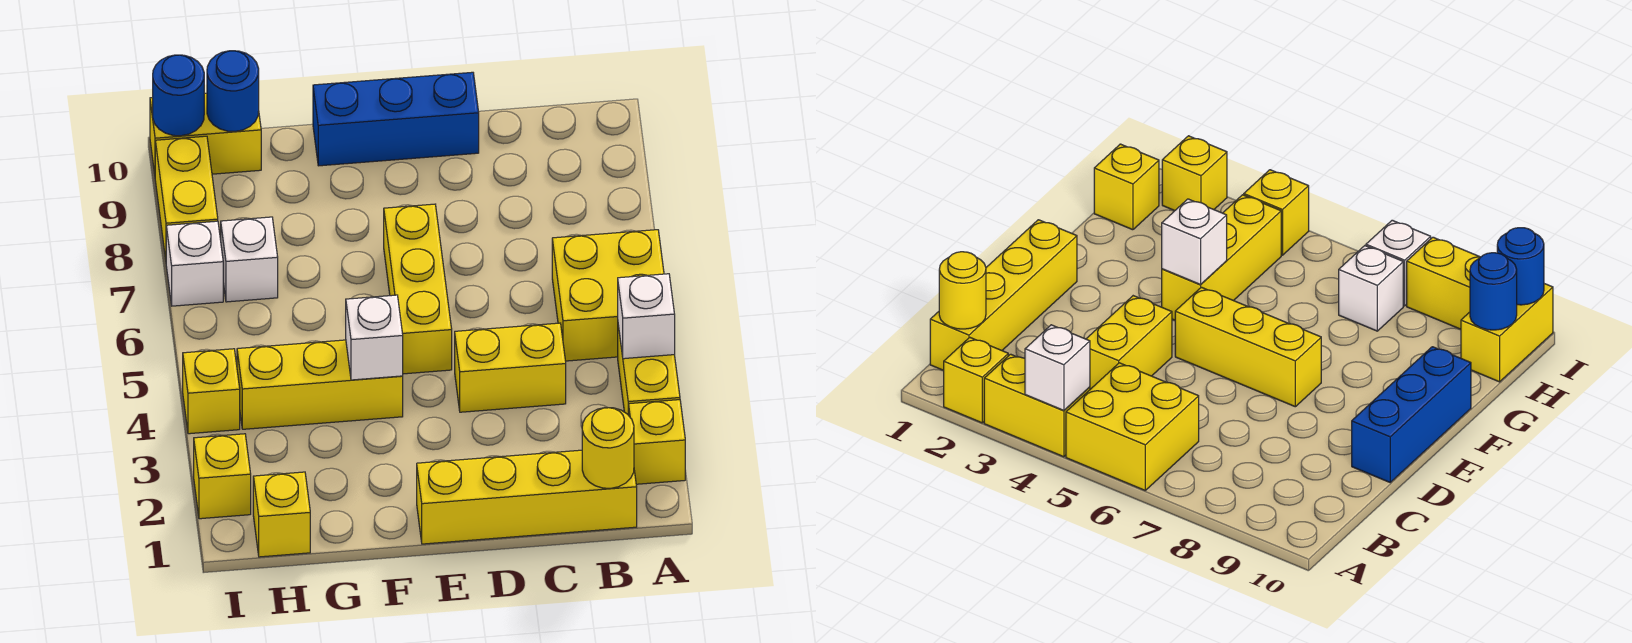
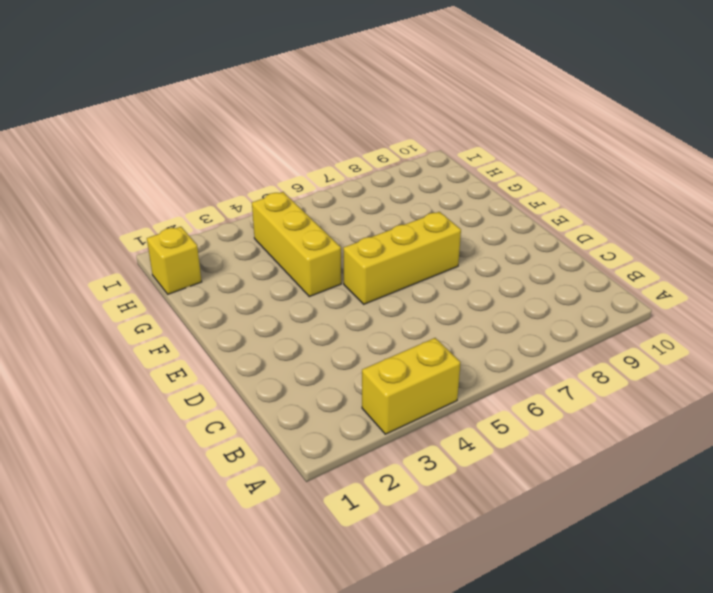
none -> yellow brick A2 level 1
none -> yellow brick A5:B6 level 1
none -> yellow brick B1:E1 level 1

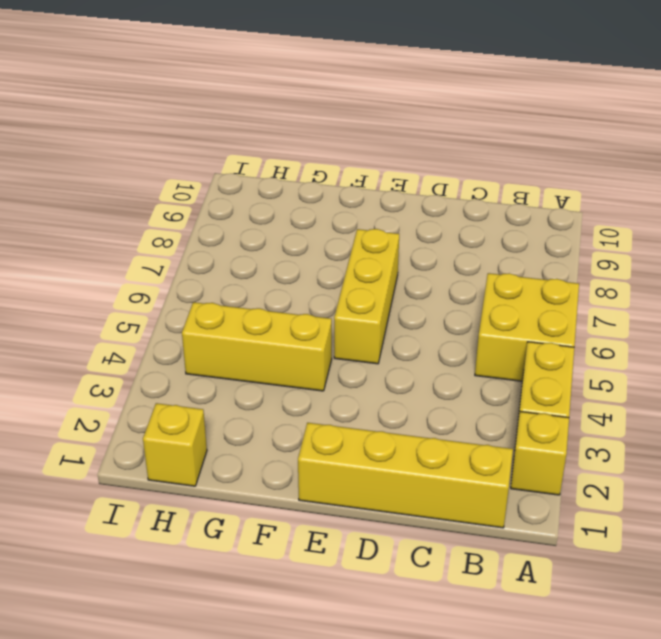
none -> yellow brick C4:D4 level 1
none -> blue brick D10:F10 level 1
none -> white brick H7 level 1

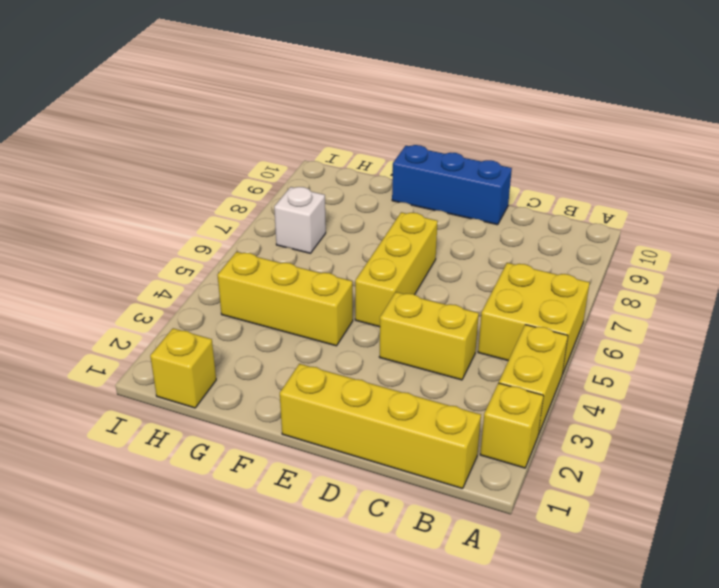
none -> yellow brick H10:I10 level 1
none -> yellow brick I2 level 1
none -> yellow brick I4 level 1

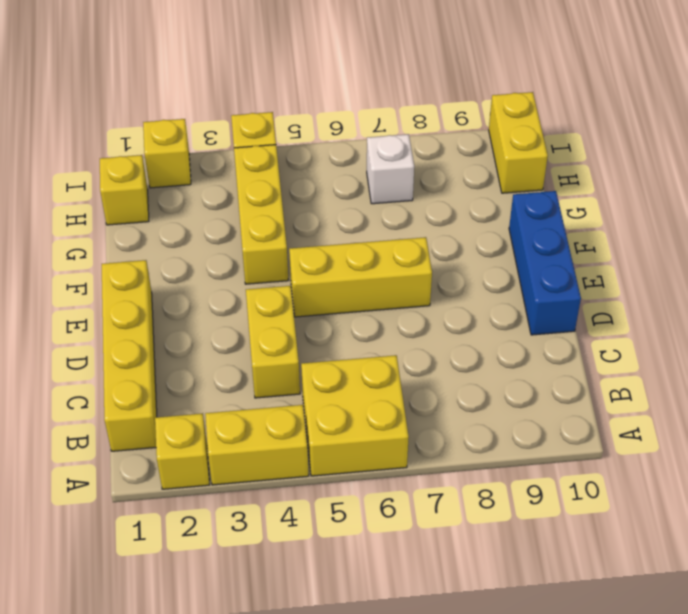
none -> white brick I7 level 1
none -> yellow brick I8:I9 level 1
none -> white brick A4 level 2

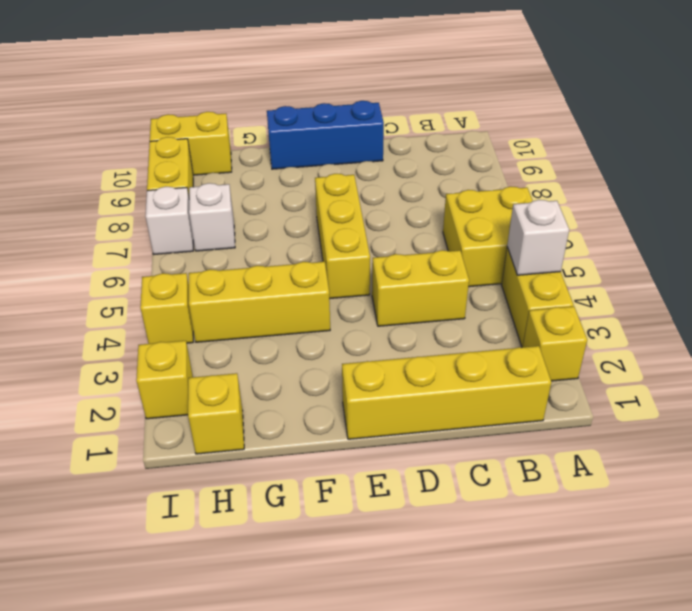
none -> yellow round brick B1 level 2
none -> white brick F4 level 2
none -> blue round brick H10 level 2

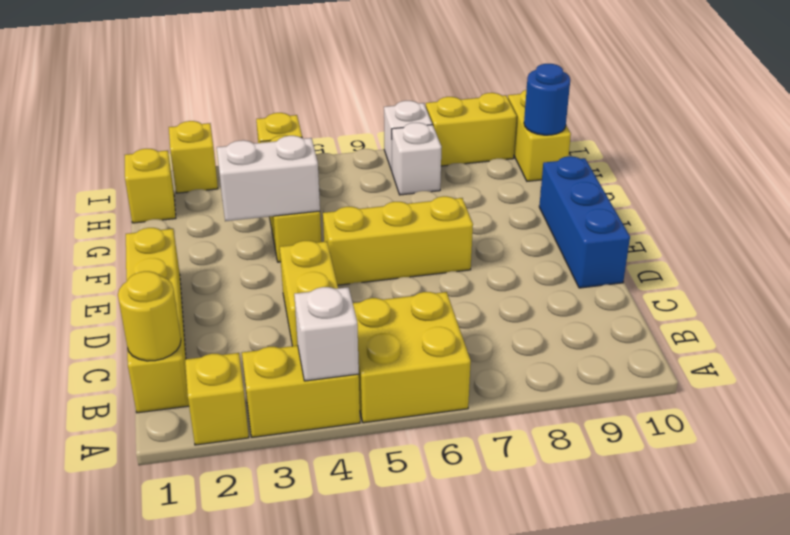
white brick F3:F4 level 2 -> white brick F4 level 2
none -> blue round brick I10 level 2

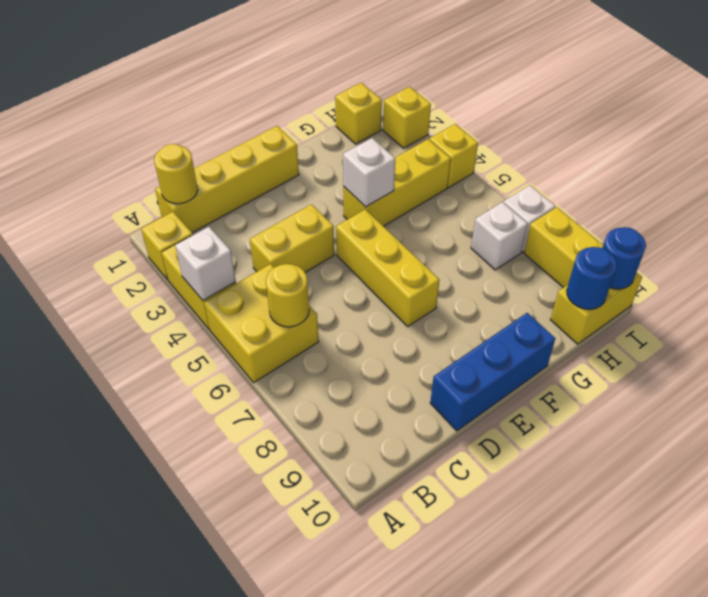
yellow round brick B6 level 2 -> none

